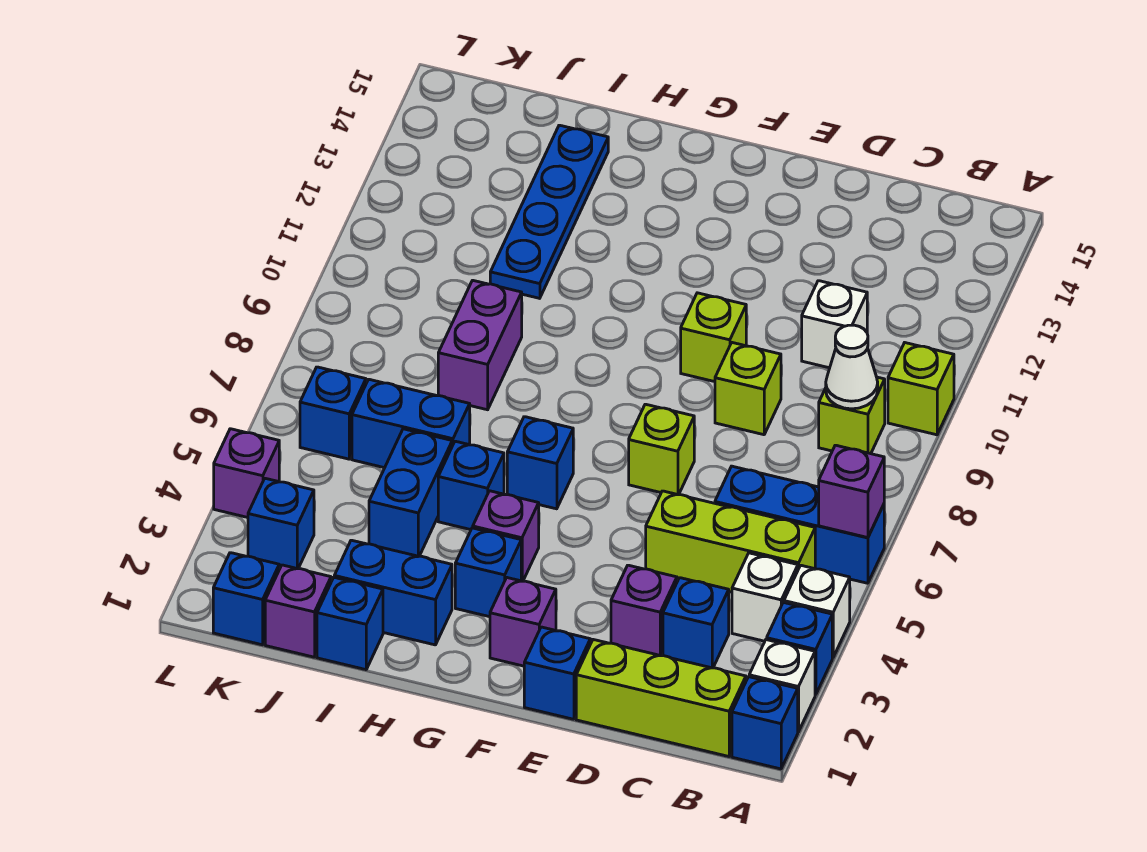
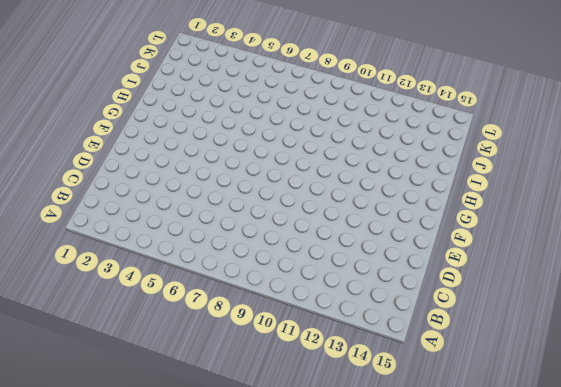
none -> blue brick A1 level 1
none -> white brick A2 level 1
none -> blue brick A3 level 1
none -> white brick A4 level 1

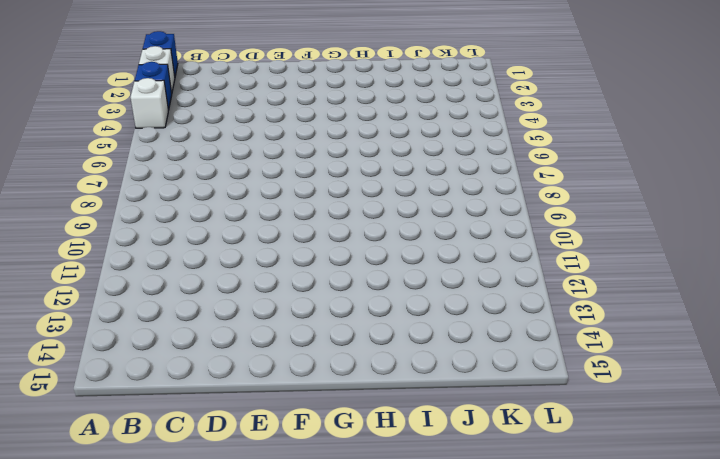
none -> blue brick A6:C6 level 1
none -> lime brick A10 level 1
none -> lime brick B1:D1 level 1
none -> white brick B4 level 1

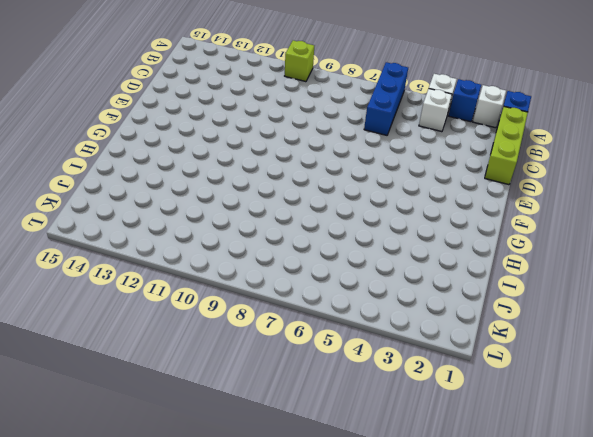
none -> lime brick B5:D5 level 1
none -> lime brick B9 level 1
none -> blue brick C3 level 1
none -> white brick C11 level 1

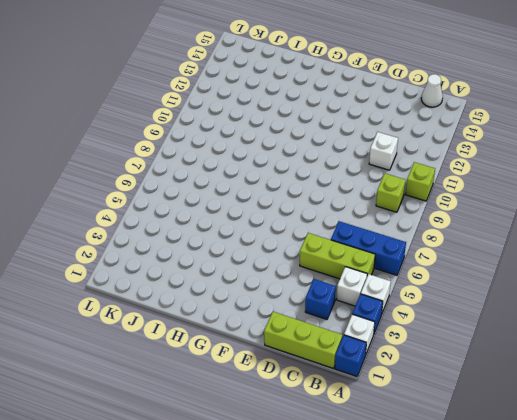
white cone B15 level 1 -> white cone B9 level 2
none -> purple brick D3 level 1
none -> lime brick D9 level 1
none -> blue brick E1 level 1
none -> lime brick E7 level 1

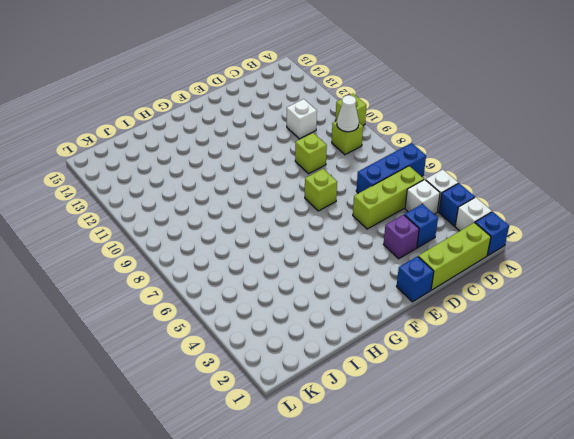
none -> lime brick E10 level 1
none -> purple brick F2 level 1
none -> blue brick G3 level 1
none -> purple brick G4 level 1

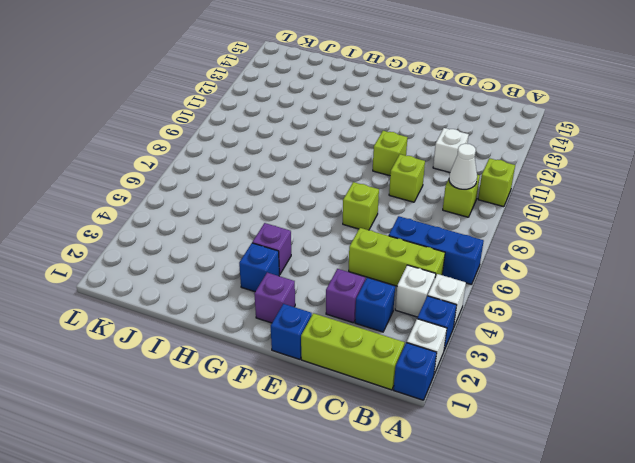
none -> blue brick G6 level 1
none -> blue brick H2:I2 level 1
none -> blue brick H5 level 1
none -> blue brick I1 level 1

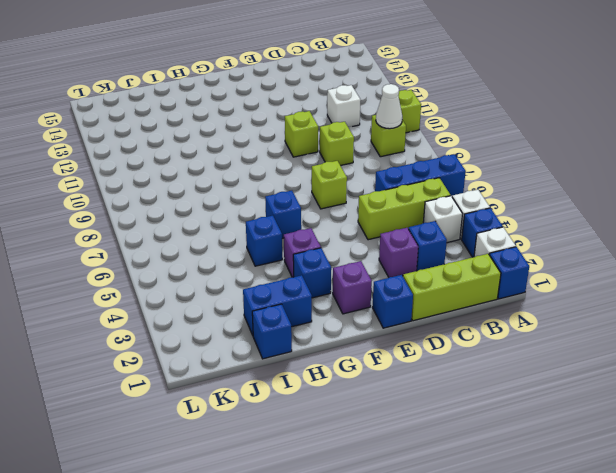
none -> blue brick I4:I5 level 1
none -> blue brick I6:J6 level 1
none -> purple brick I8:I9 level 1
none -> blue plate I11:I14 level 1

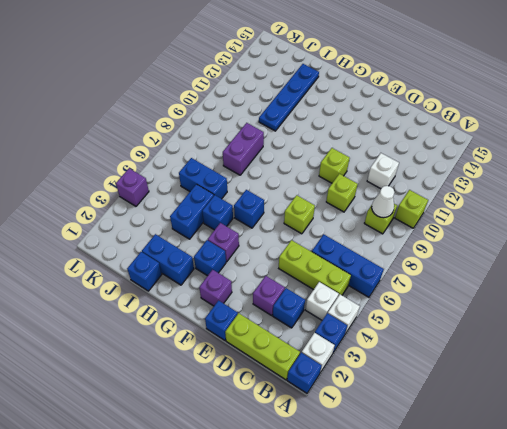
none -> purple brick J1 level 1
none -> blue brick K1 level 1
none -> blue brick K3 level 1
none -> blue brick K6 level 1

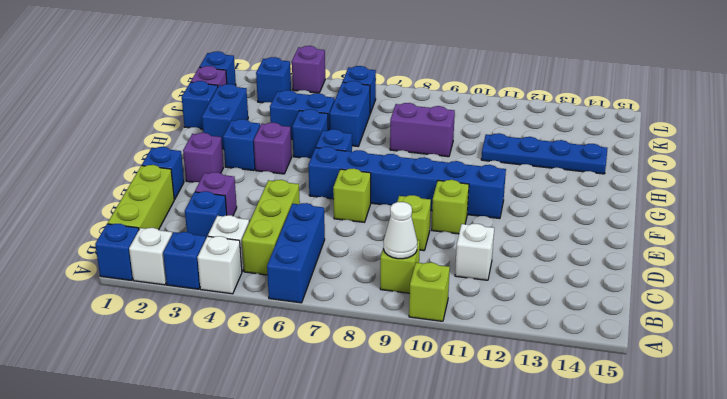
blue brick F6:F11 level 1 -> none
none -> purple brick A6 level 2

